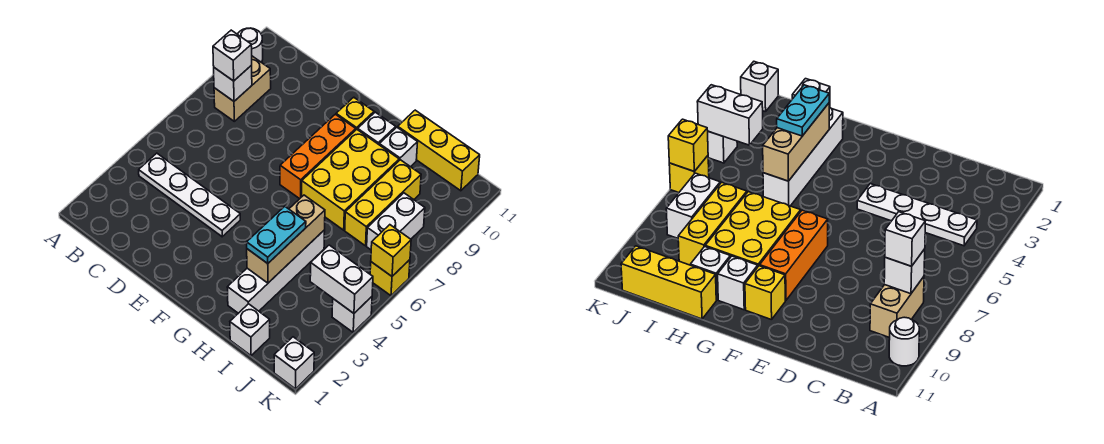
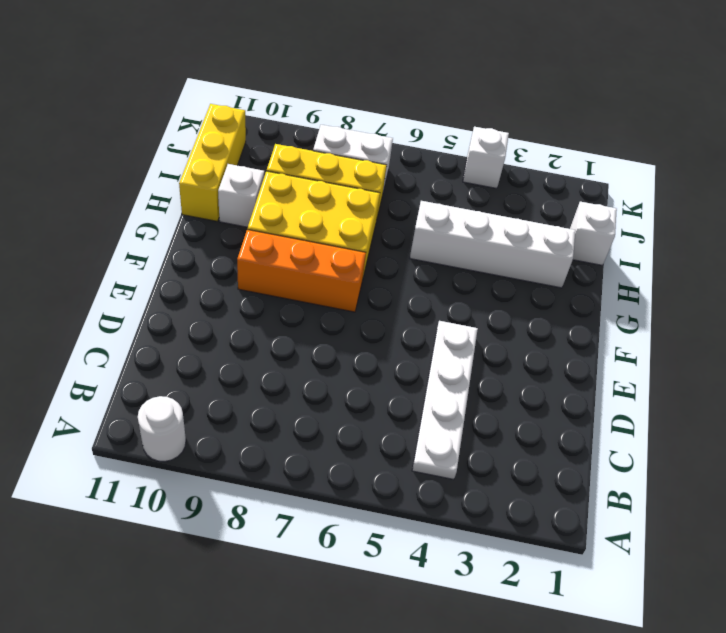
none -> tan brick B8:B9 level 1
none -> yellow brick F10 level 1
none -> white brick G10 level 1

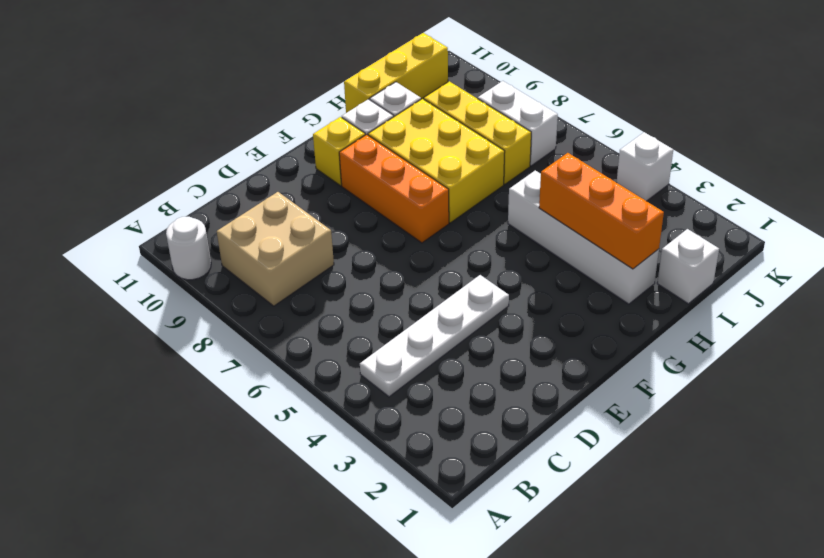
tan brick B8:C9 level 1 -> tan brick B8:B9 level 1
orange brick H2:H4 level 2 -> tan brick H3:H5 level 2
none -> white brick K1 level 1
none -> yellow brick K6 level 1
none -> white brick B8 level 2

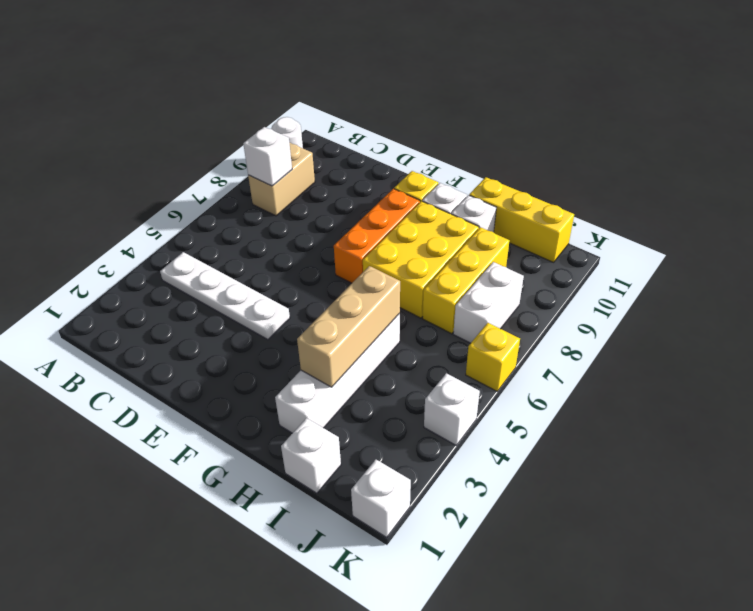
none -> white brick J4:K4 level 2
none -> yellow brick K6 level 2
none -> white brick B8 level 3

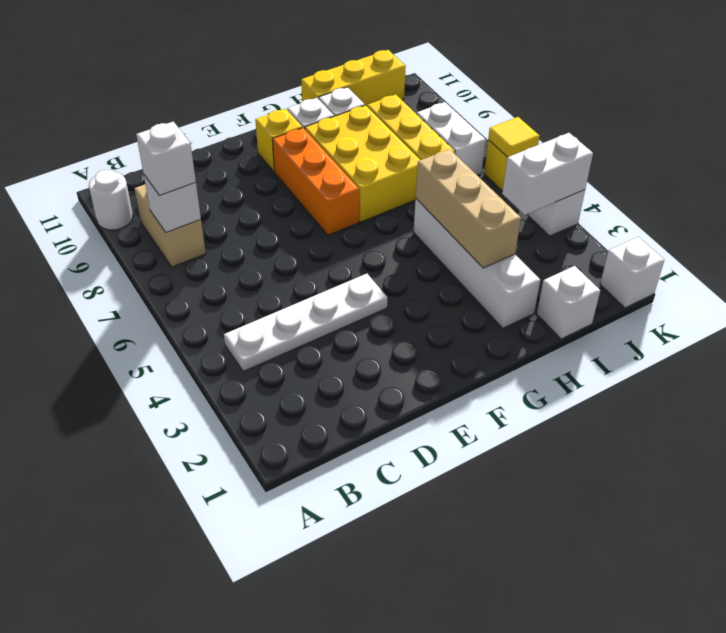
yellow tile K6 level 2 -> yellow brick K6 level 2
none -> cyan plate H3:H4 level 3

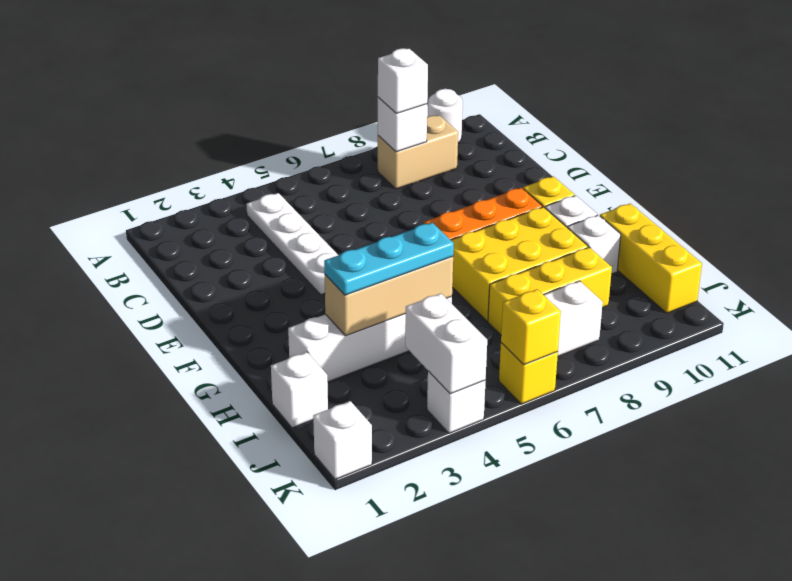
cyan plate H3:H5 level 3 -> cyan plate H3:H4 level 3

